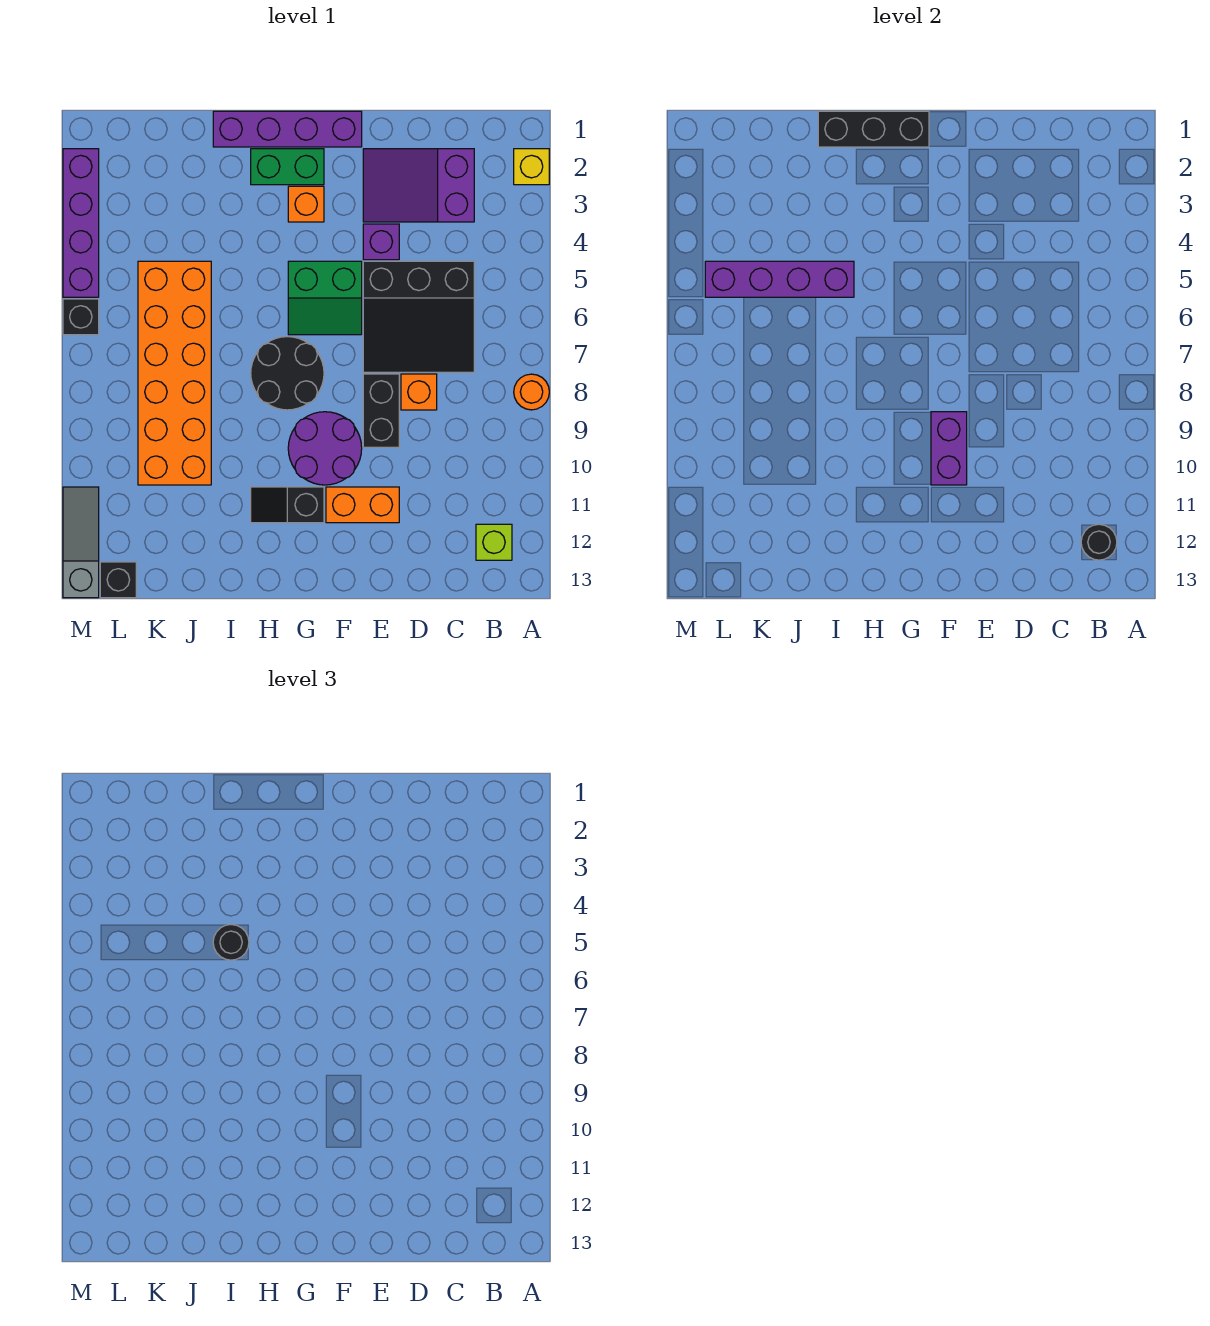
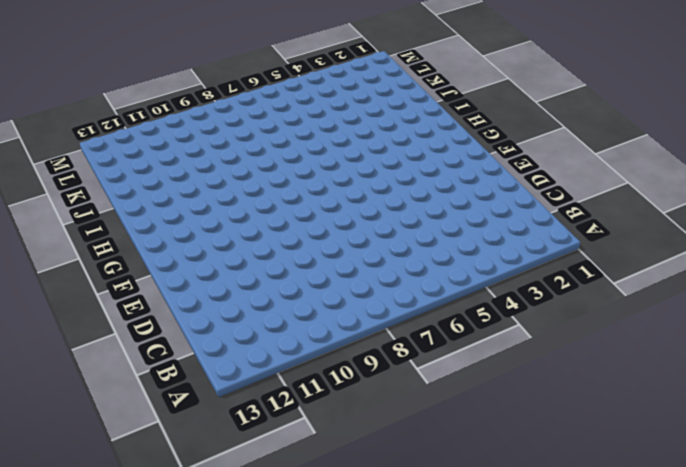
none -> yellow brick A2 level 1
none -> orange round brick A8 level 1
none -> lime brick B12 level 1

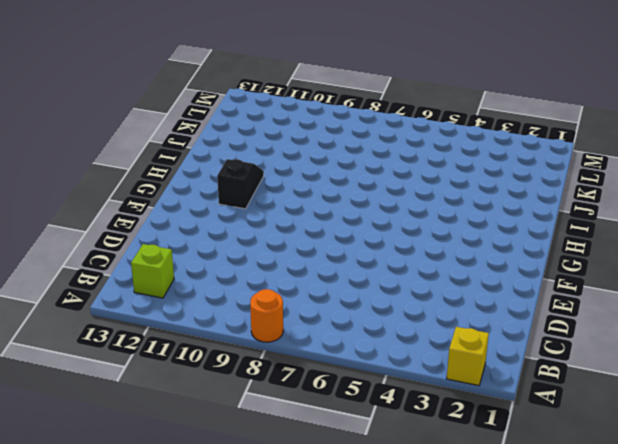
none -> purple slope C2:E3 level 1 top C
none -> black slope C5:E7 level 1 top 5
none -> orange brick D8 level 1

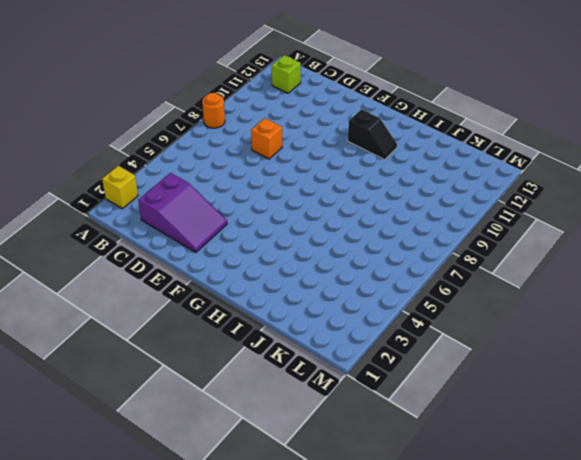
none -> black slope C5:E7 level 1 top 5
none -> purple brick E4 level 1
none -> black brick E8:E9 level 1

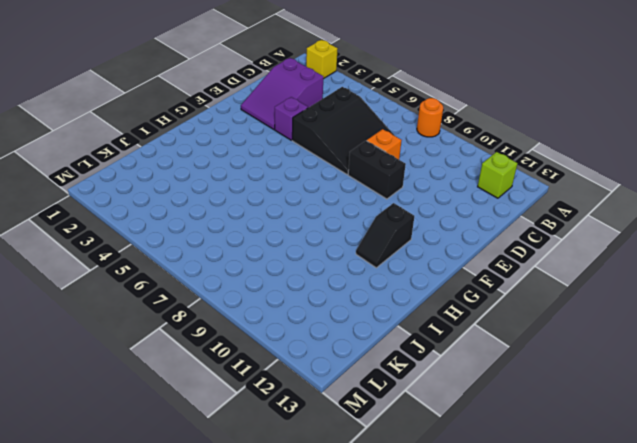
none -> orange brick E11:F11 level 1
none -> purple brick F1:I1 level 1
none -> green slope F5:G6 level 1 top 5

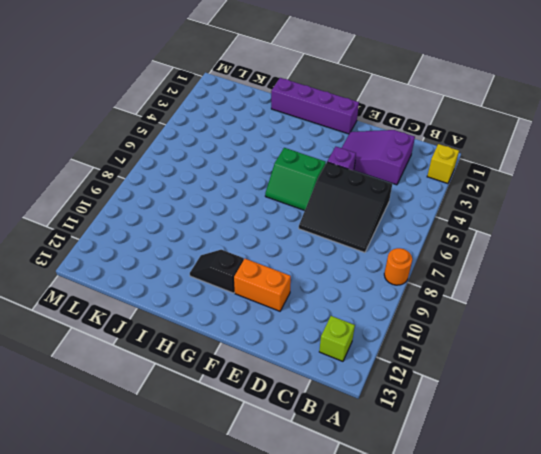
none -> orange brick D8 level 1
none -> black brick E8:E9 level 1
none -> purple round brick F9:G10 level 1

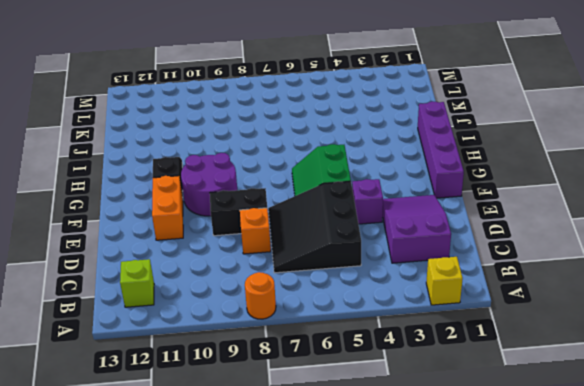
none -> green brick G2:H2 level 1
none -> orange brick G3 level 1
none -> black round brick G7:H8 level 1

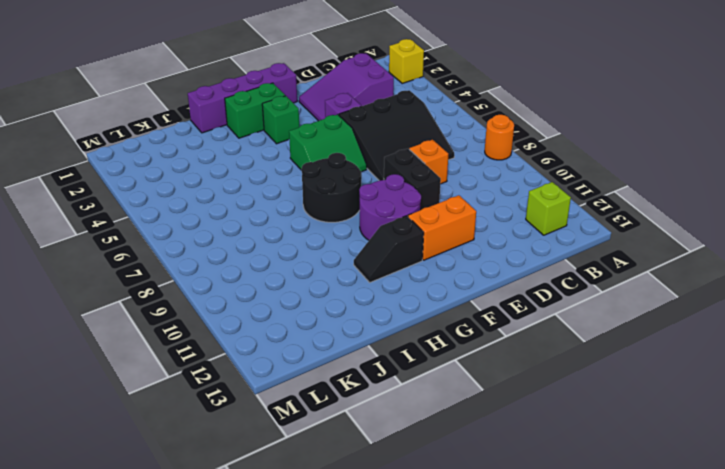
green brick G3 level 1 -> orange brick G3 level 1
none -> orange brick J5:K10 level 1
none -> black brick L13 level 1
none -> purple brick M2:M5 level 1

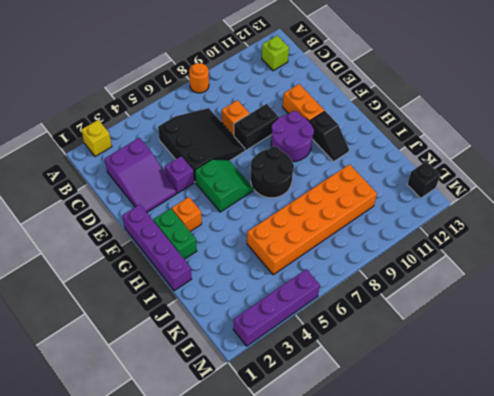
none -> black brick M6 level 1
none -> grey slope M11:M13 level 1 top 13
none -> black round brick B12 level 2

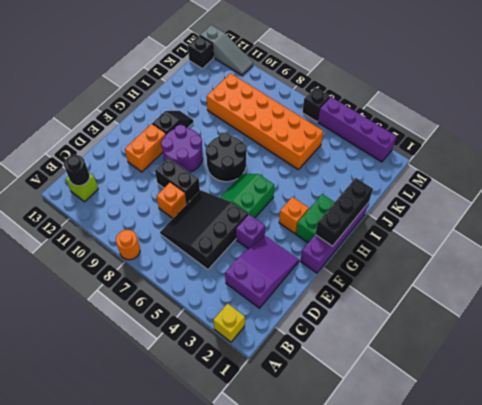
none -> purple brick F9:F10 level 2
none -> purple brick I5:L5 level 2
none -> black round brick I5 level 3

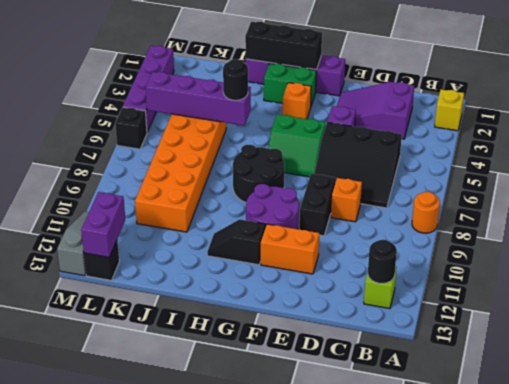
purple brick L12:L13 level 2 -> purple brick F9:F10 level 2

